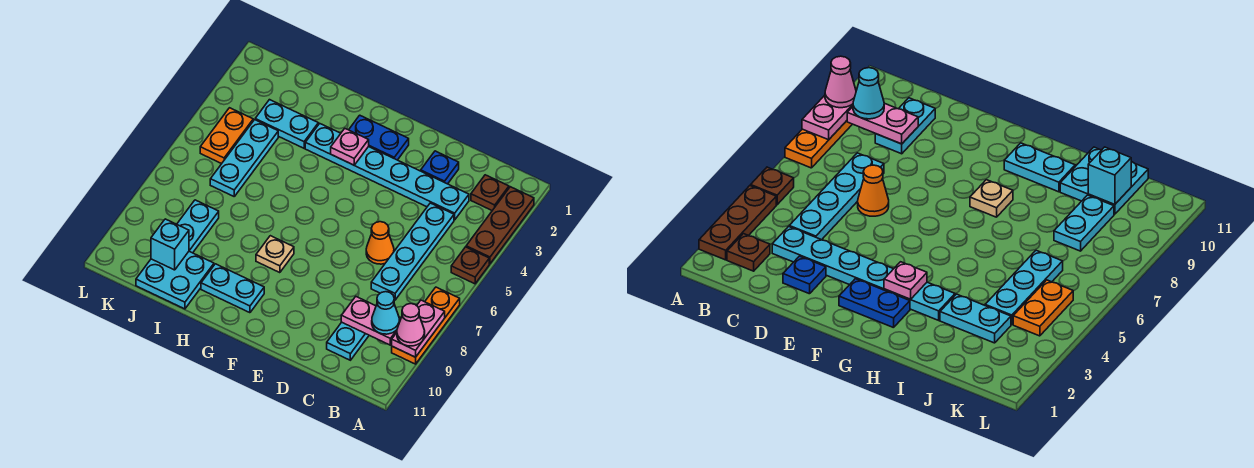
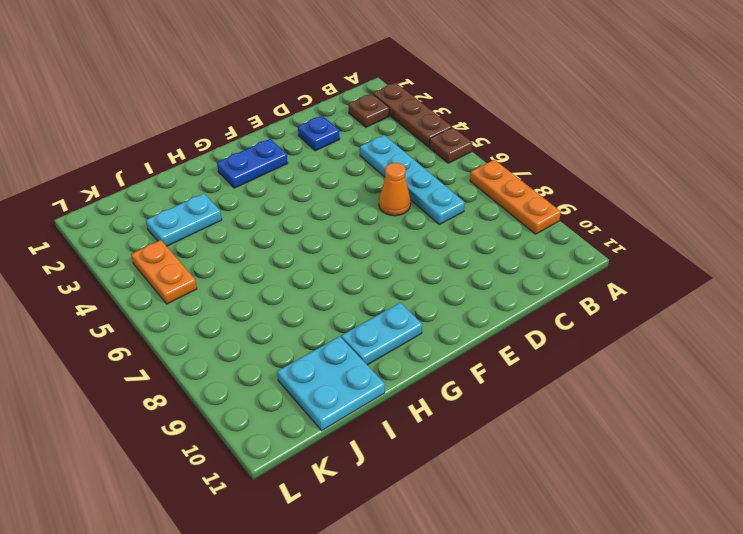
none -> cyan plate C3:H3 level 1
none -> cyan plate C9:C10 level 1
none -> tan plate G8 level 1

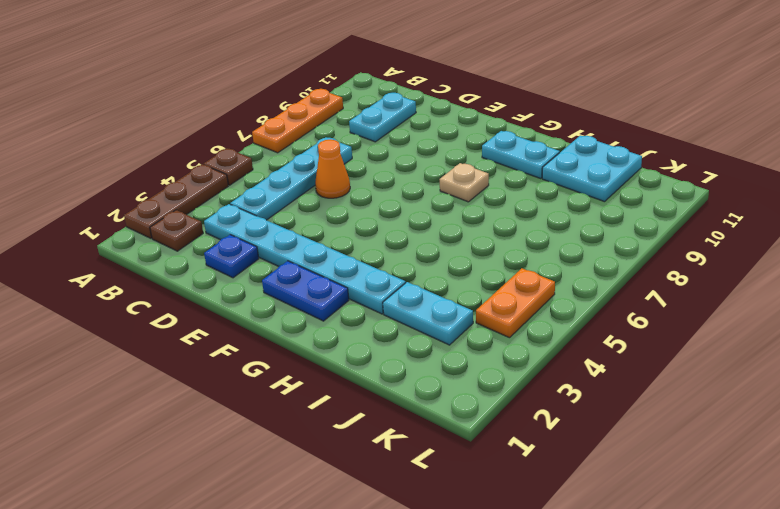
none -> cyan plate J4:J6 level 1
none -> cyan plate J8:J9 level 1
none -> pink plate A8:A9 level 2

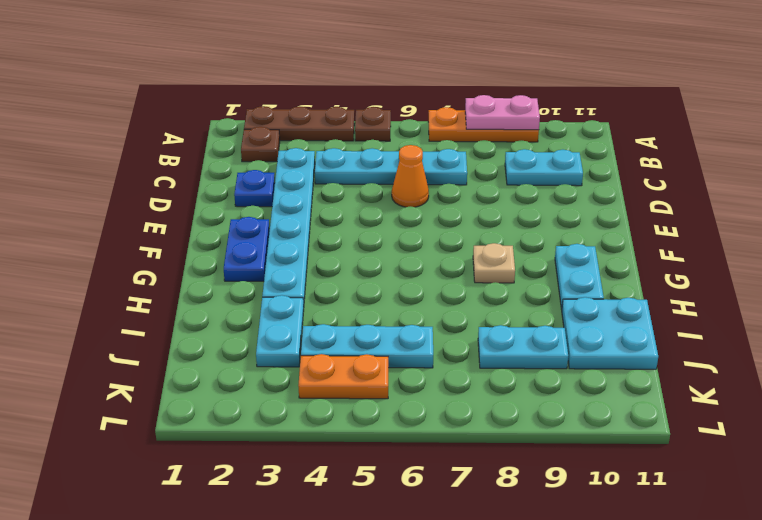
none -> pink plate B9:C9 level 2
none -> pink plate G3 level 2
none -> cyan brick J10 level 2

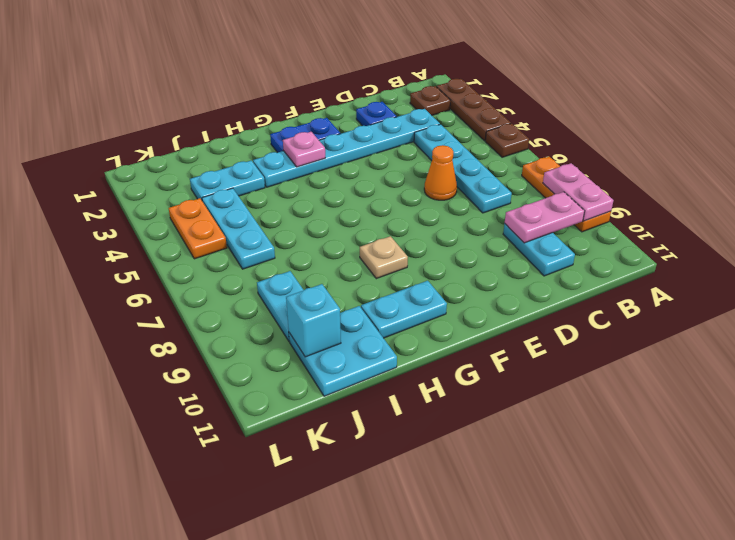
none -> pink cone A9 level 3
none -> cyan cone B9 level 3

